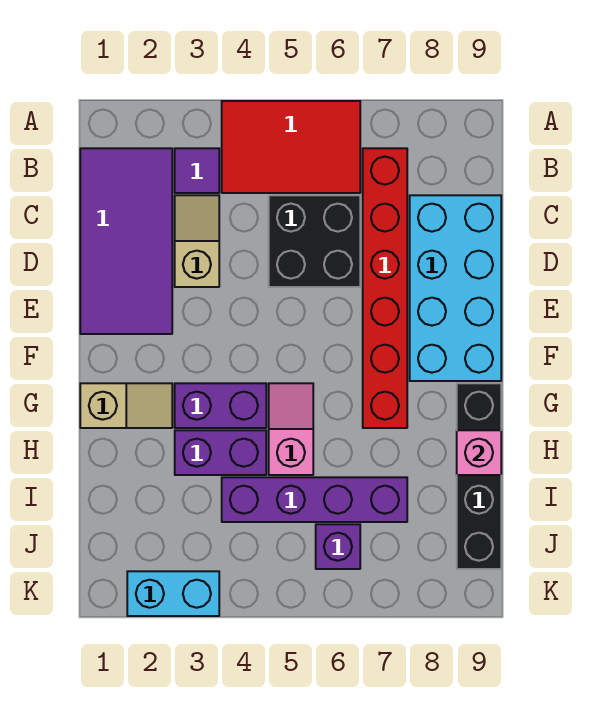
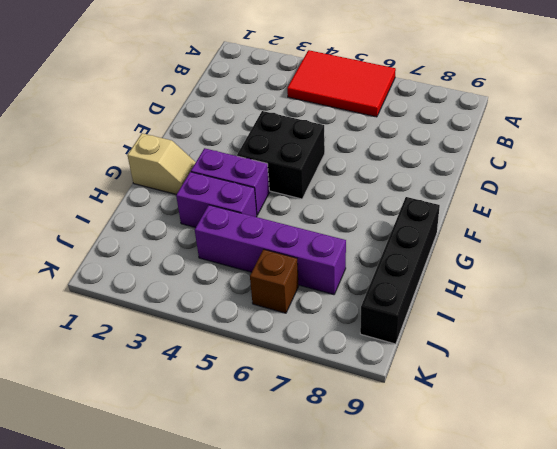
black brick E4:F5 level 1 -> black brick C5:D6 level 1
brown brick J6 level 1 -> purple brick J6 level 1
none -> purple tile B1:E2 level 1
none -> purple tile B3 level 1
none -> red brick B7:G7 level 1

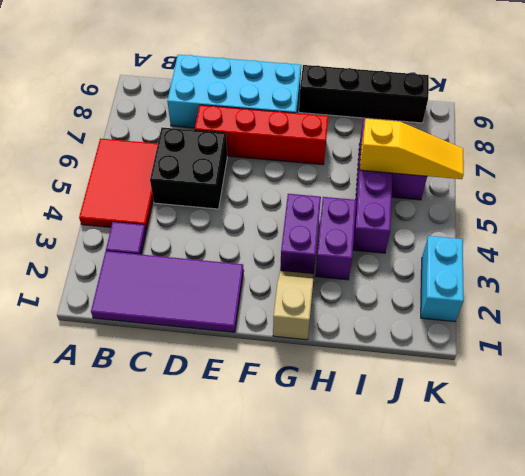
red brick D7:G7 level 1 -> red brick B7:G7 level 1
yellow slope I6:K6 level 2 top I -> none
none -> tan slope C3:D3 level 1 top D
none -> pink slope G5:H5 level 1 top H
none -> pink brick H9 level 2

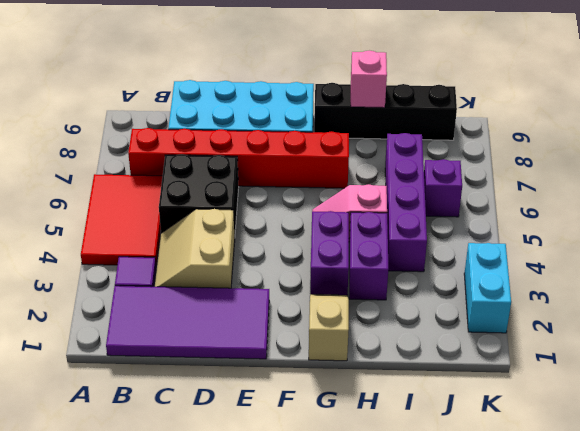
tan slope C3:D4 level 1 top D -> tan slope C3:D3 level 1 top D

